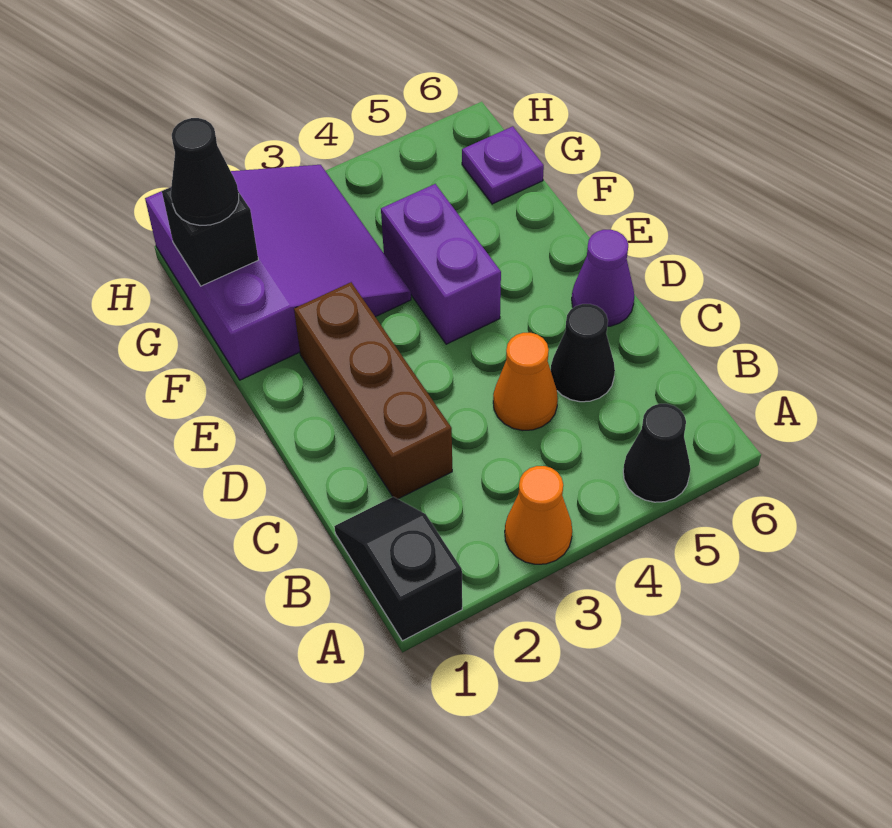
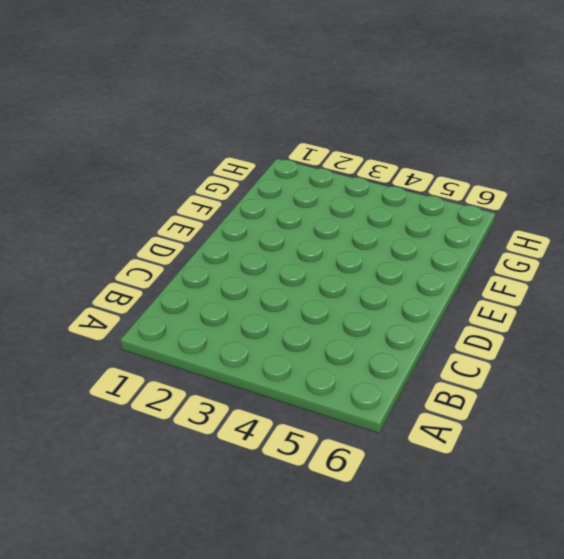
none -> black slope A1:B1 level 1 top A
none -> orange cone A3 level 1
none -> black cone A5 level 1

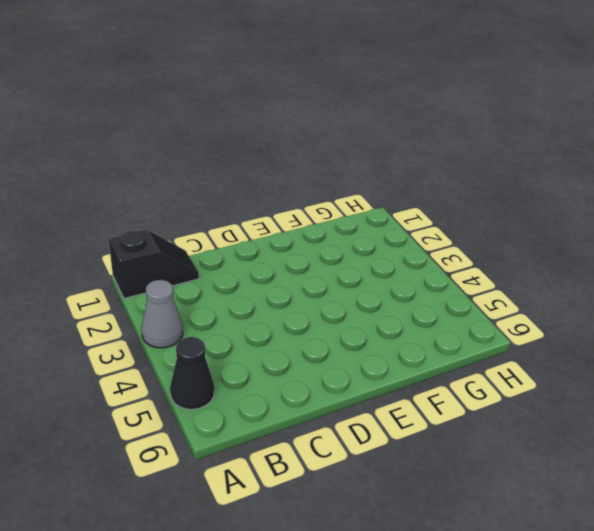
grey cone A3 level 1 -> orange cone A3 level 1
none -> brown brick C2:E2 level 1
none -> orange cone C4 level 1
none -> black cone C5 level 1

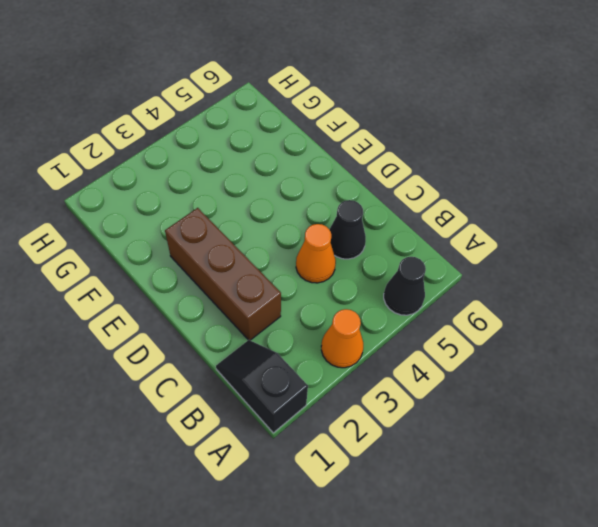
none -> purple cone D6 level 1
none -> purple brick E4:F4 level 1
none -> purple slope F1:H3 level 1 top 1

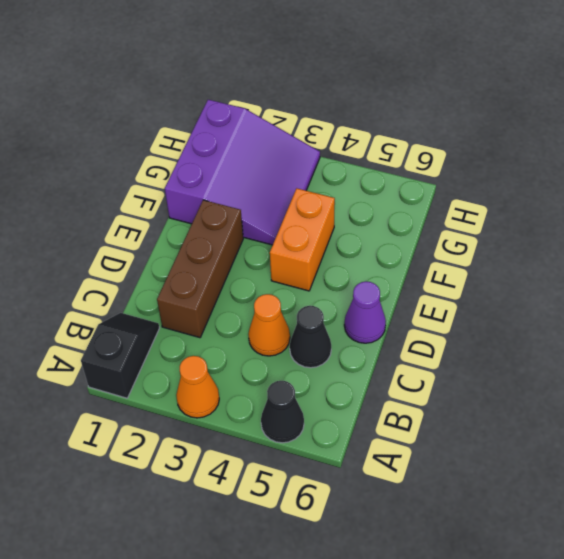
orange brick E4:F4 level 1 -> purple brick E4:F4 level 1
none -> purple plate G6 level 1
none -> black brick G1 level 2
none -> black cone G1 level 3

